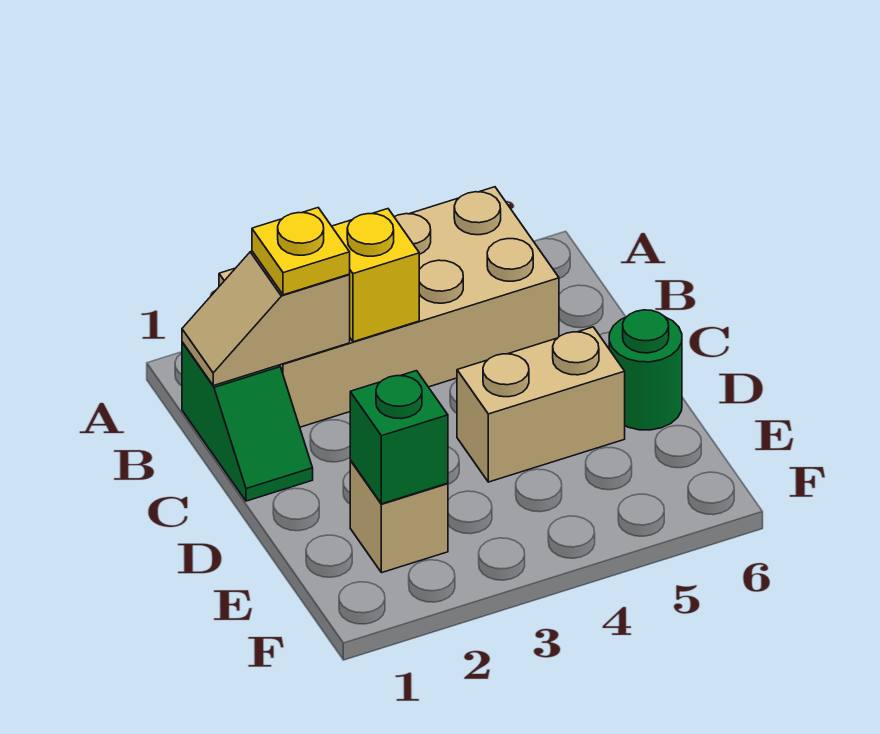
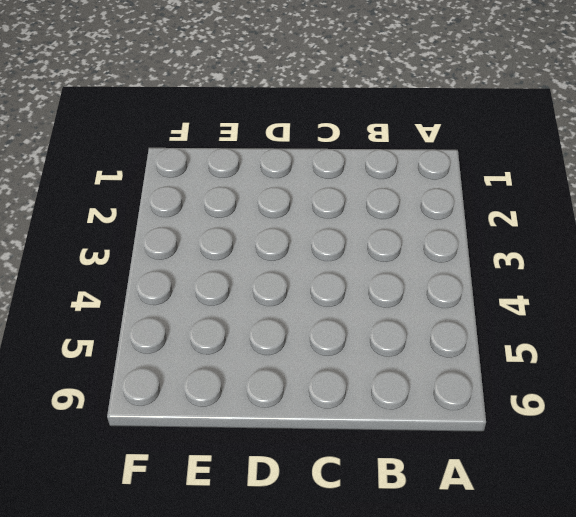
none -> tan brick A2:B5 level 1
none -> green slope B1:C1 level 1 top B

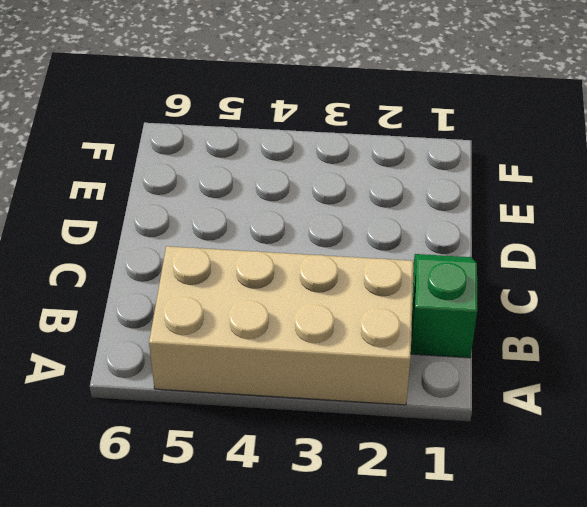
none -> tan brick D4:D5 level 1
none -> green round brick D6 level 1

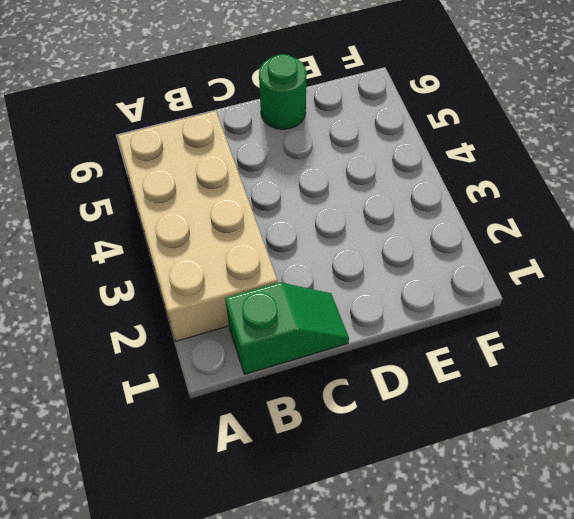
none -> tan brick D4:D5 level 1
none -> tan brick E2 level 1

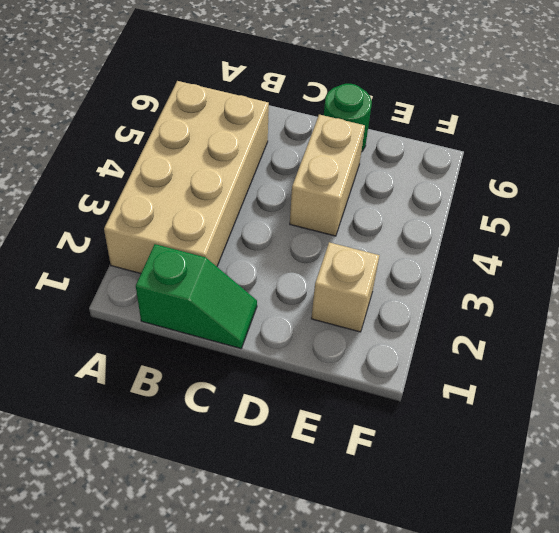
none -> tan slope B1:B2 level 2 top 2
none -> yellow brick B3 level 2

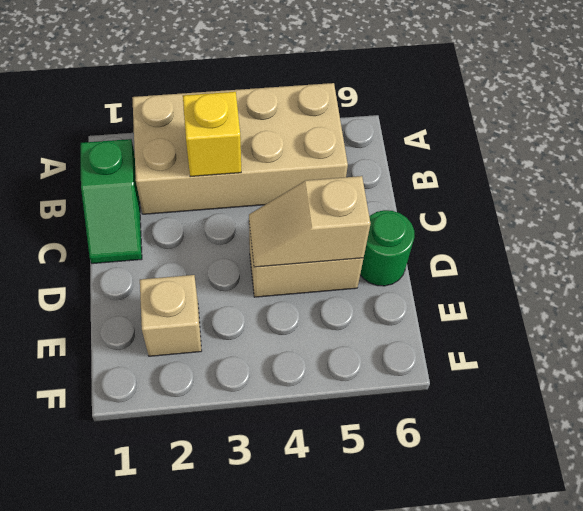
tan slope D4:D5 level 2 top 5 -> tan slope B1:B2 level 2 top 2
none -> green brick E2 level 2
none -> yellow plate B2 level 3

